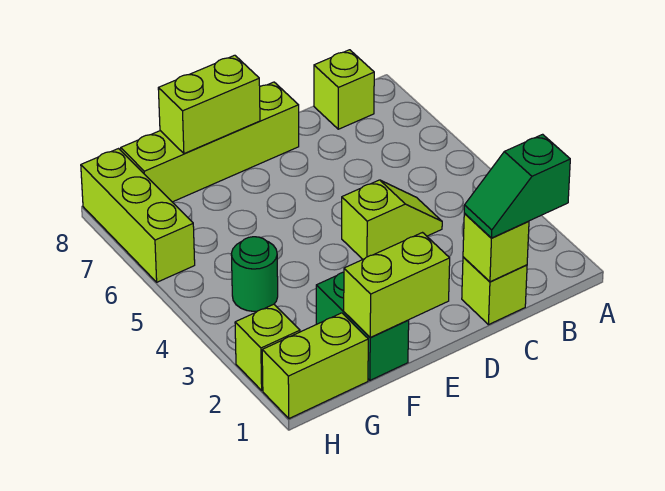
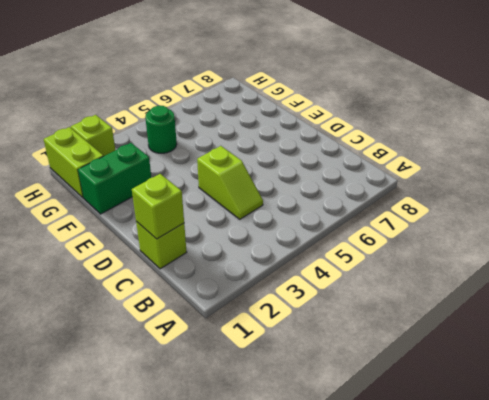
none -> lime brick B8 level 1
none -> lime brick D8:G8 level 1
none -> lime brick H6:H8 level 1

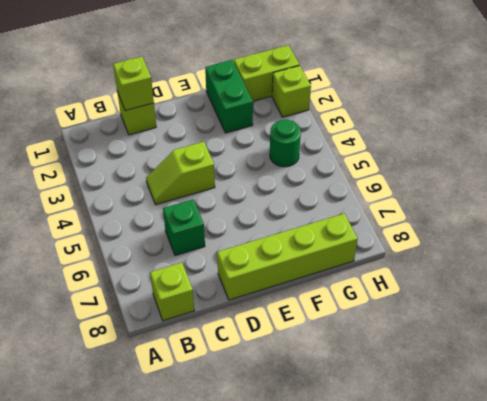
green brick C6 level 1 -> none
none -> lime brick H6:H8 level 1
none -> lime brick E1:F1 level 2
none -> lime brick E8:F8 level 2

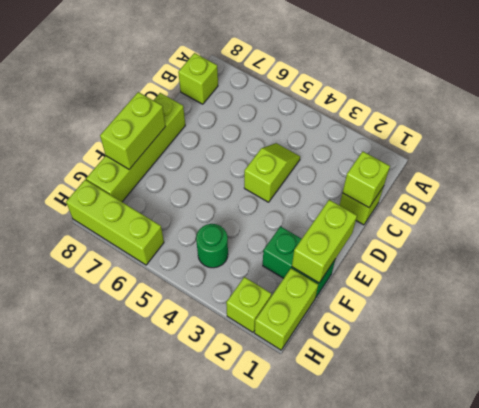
none -> green slope B1:C1 level 3 top B

